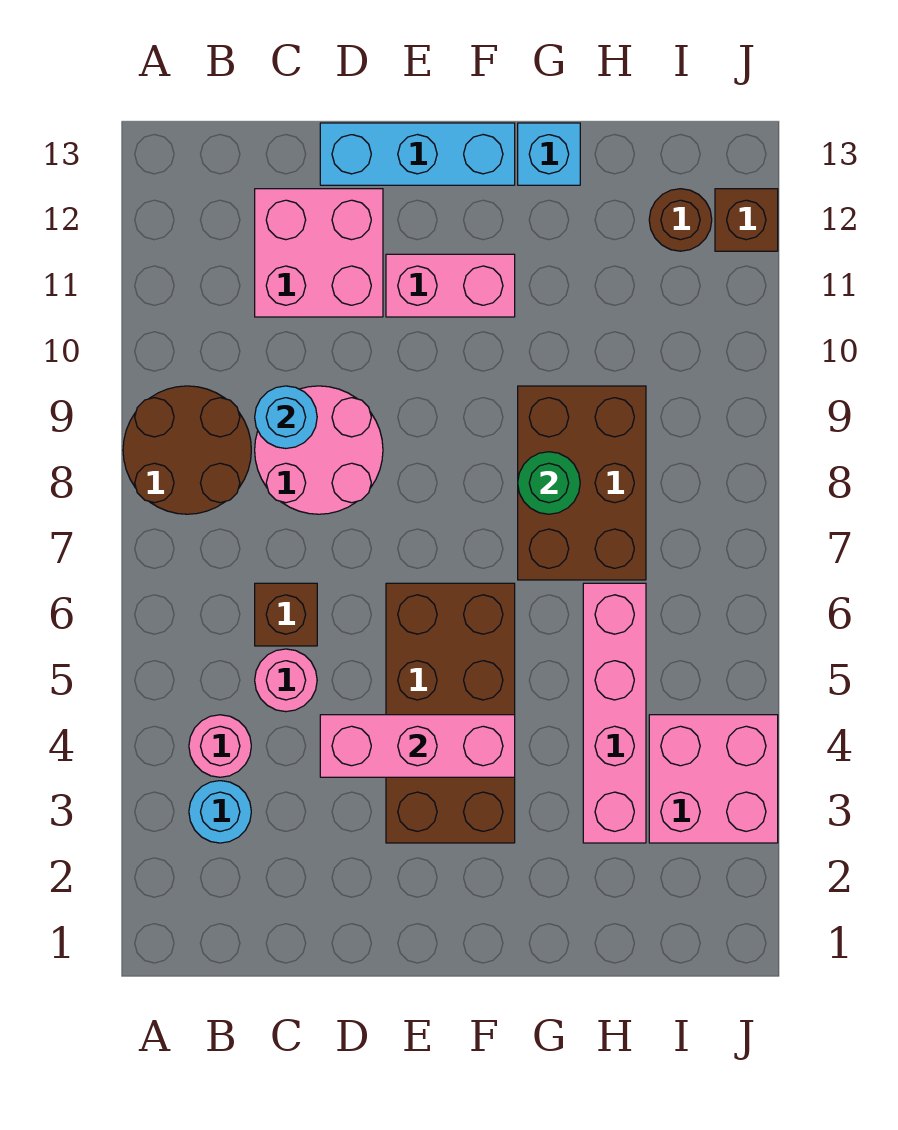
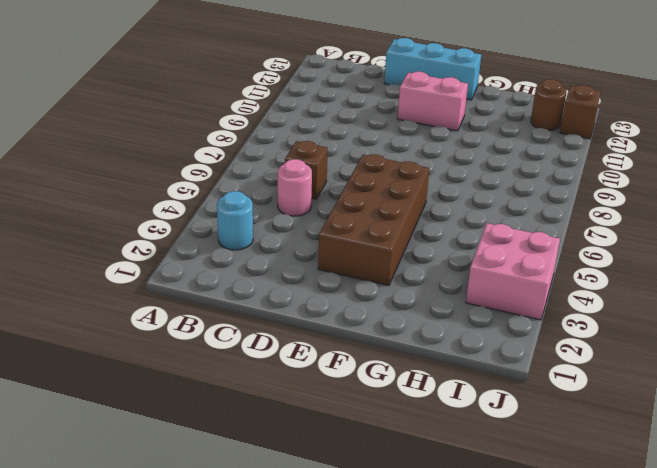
none -> brown round brick A8:B9 level 1
none -> pink round brick B4 level 1
none -> pink round brick C8:D9 level 1

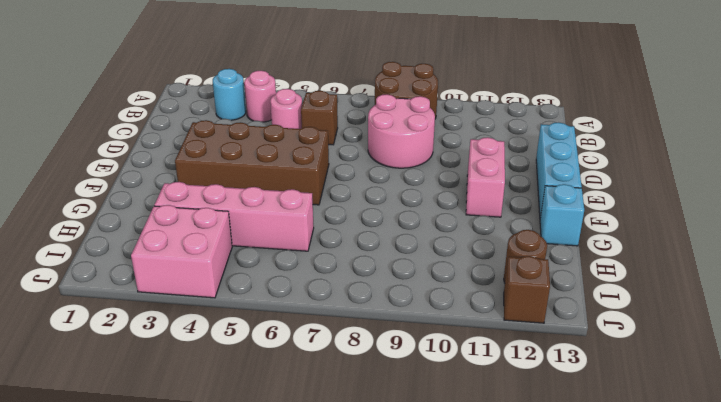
none -> pink brick C11:D12 level 1
none -> brown brick G7:H9 level 1
none -> cyan round brick C9 level 2

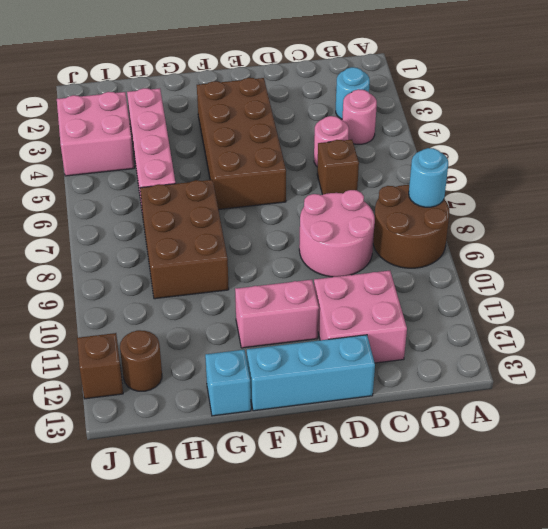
cyan round brick A8 level 2 -> cyan round brick C9 level 2
none -> pink brick D4:F4 level 2
none -> green round brick G8 level 2

